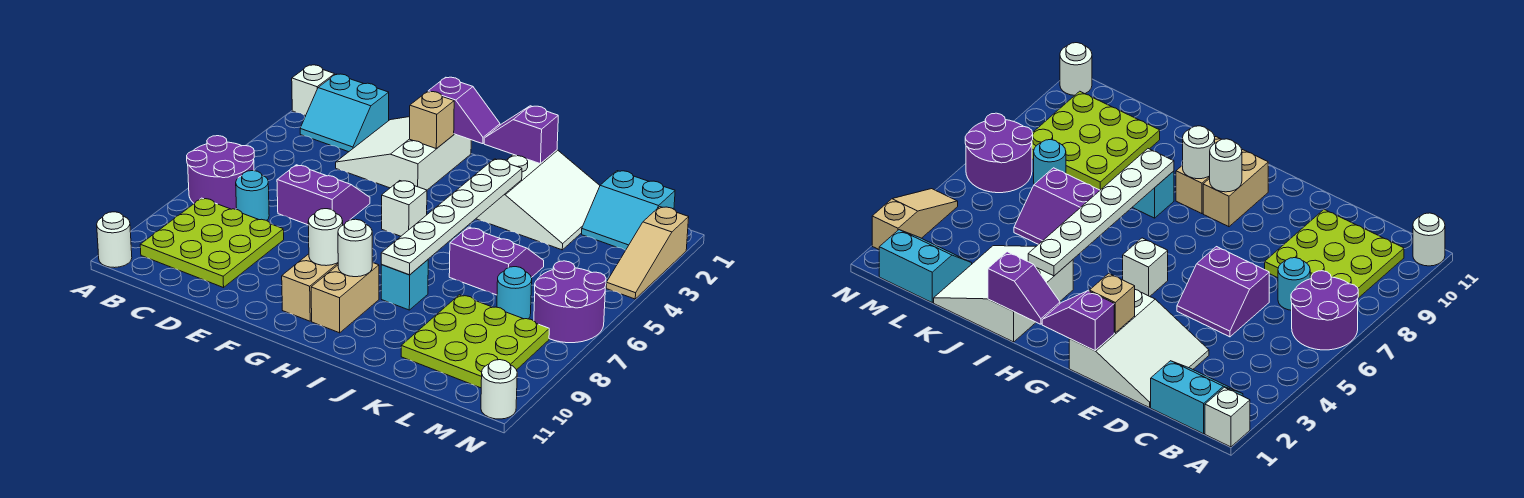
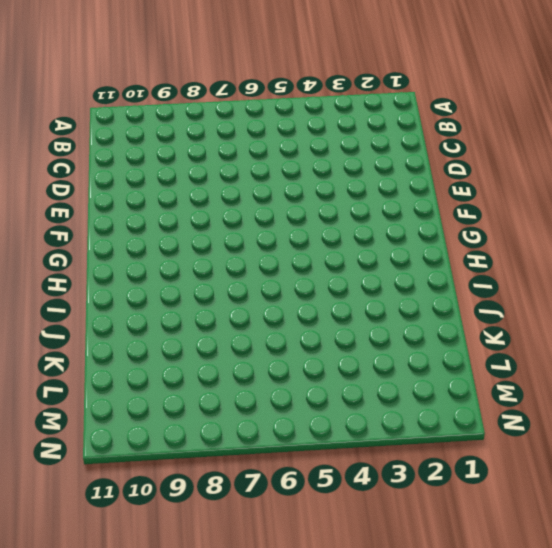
none -> white brick A1 level 1
none -> purple round brick A6:B7 level 1
none -> white round brick A11 level 1

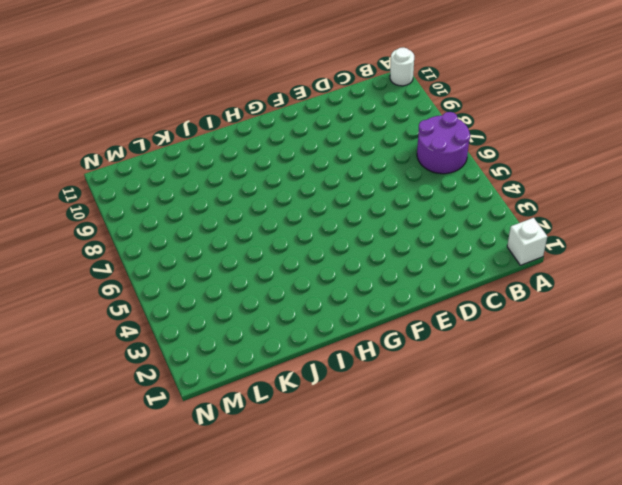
none -> cyan slope B1:C2 level 1 top 1
none -> lime plate B8:D10 level 1
none -> cyan round brick C7 level 1

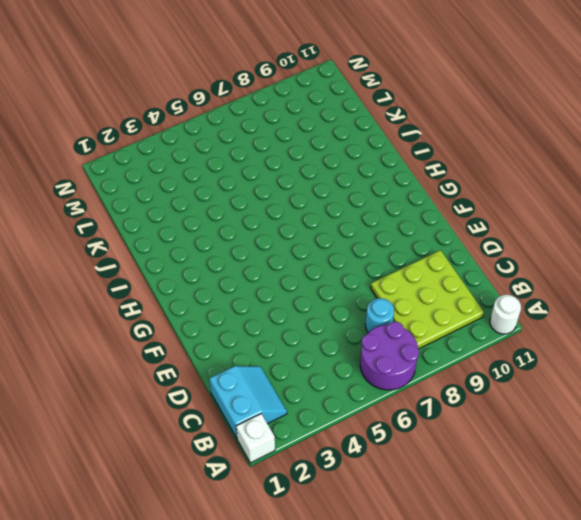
none -> white slope D1:F3 level 1 top F
none -> purple slope D5:E6 level 1 top 6
none -> white brick G5 level 1

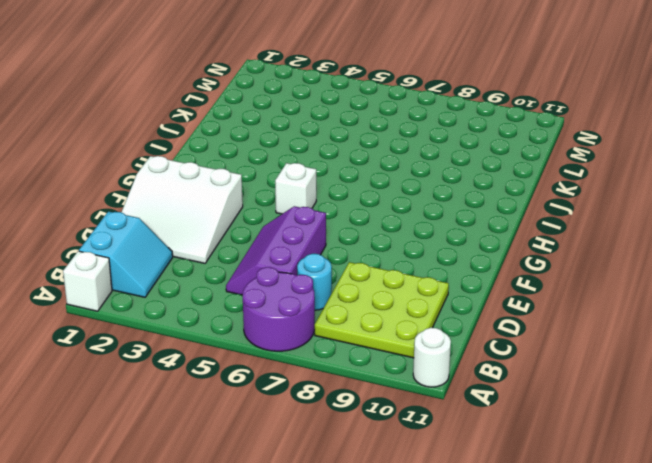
purple slope C5:E6 level 1 top 6 -> purple slope D5:E6 level 1 top 6
none -> tan brick G9:G10 level 1
none -> tan brick H9:H10 level 1
none -> white slope I1:K3 level 1 top I

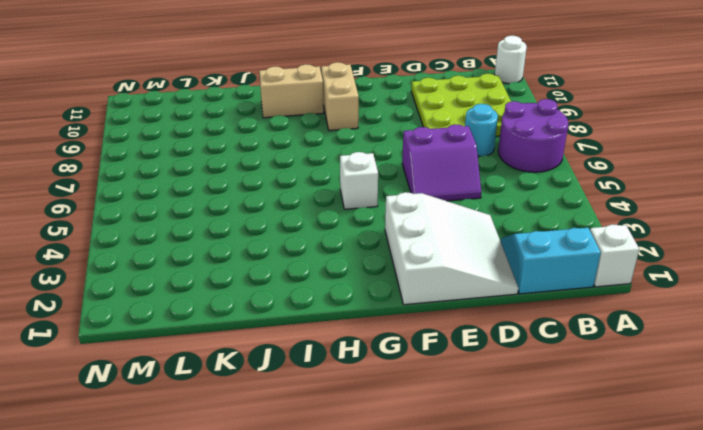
tan brick H10:I10 level 1 -> tan brick H9:H10 level 1
none -> white slope I1:K3 level 1 top I
none -> cyan brick I8 level 1
none -> purple slope J5:K6 level 1 top 6

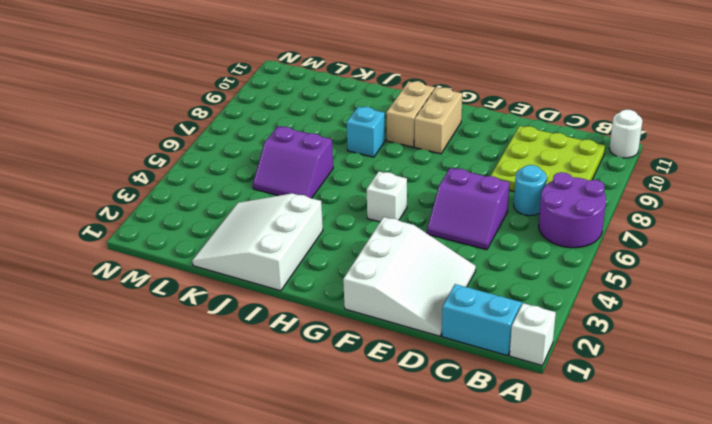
none -> lime plate K8:M10 level 1
none -> cyan slope L1:M2 level 1 top 1
none -> cyan round brick L7 level 1

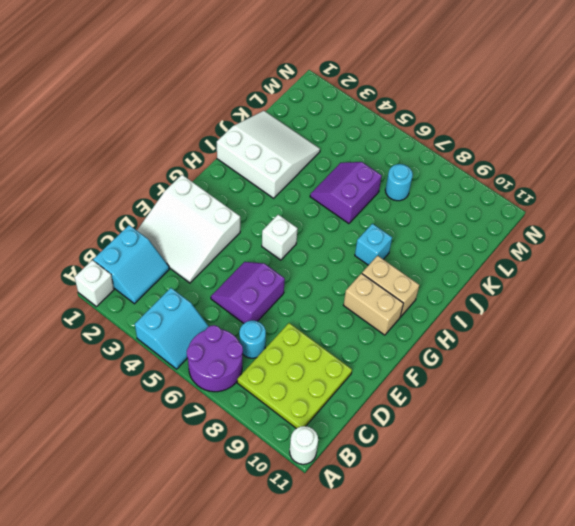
cyan slope A4:B5 level 1 top 4 -> cyan slope L1:M2 level 1 top 1
none -> lime plate K8:M10 level 1
none -> purple round brick M6:N7 level 1
none -> tan slope N2:N4 level 1 top 2

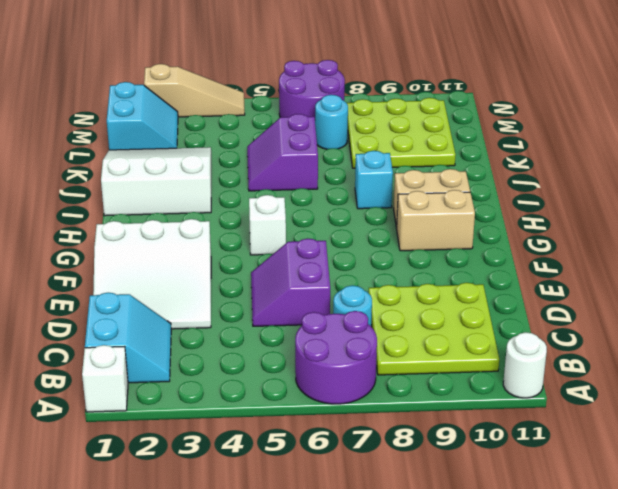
none -> white round brick N11 level 1
none -> purple slope F1:G1 level 2 top F
none -> tan brick F2 level 2

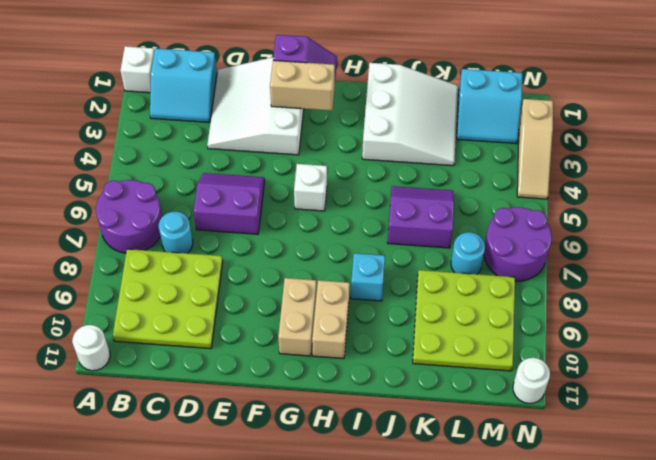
tan brick F2:G2 level 2 -> tan brick F2 level 2
none -> white round brick G9 level 2
none -> purple slope H1:I1 level 2 top I
none -> white round brick H9 level 2

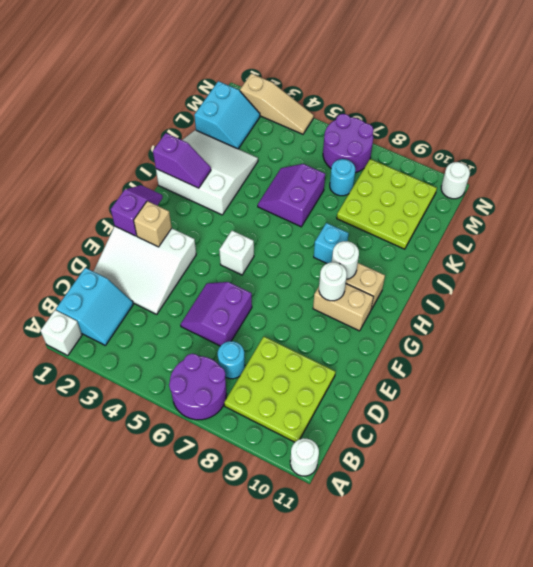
purple slope I1:I2 level 2 top 1 -> purple slope H1:I1 level 2 top I
none -> white plate I3:I8 level 2

